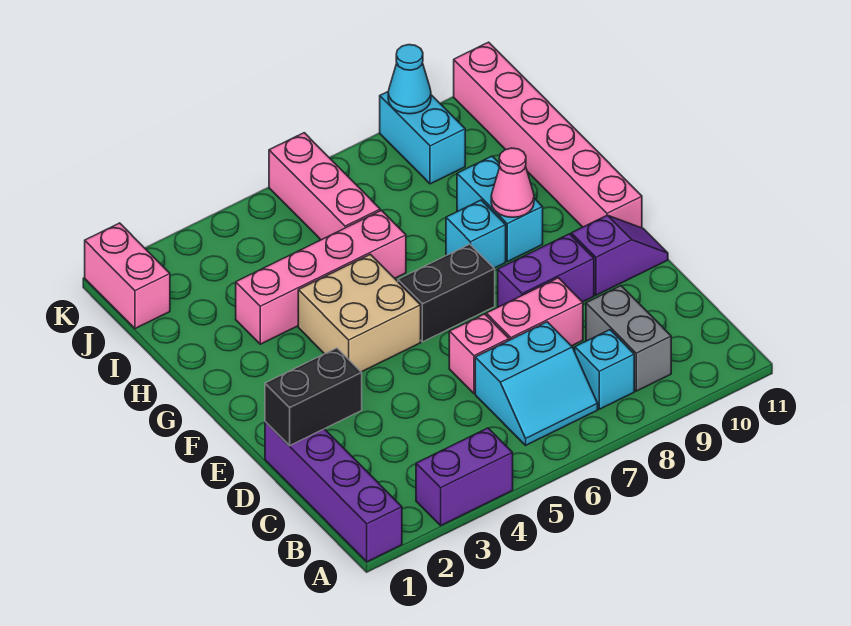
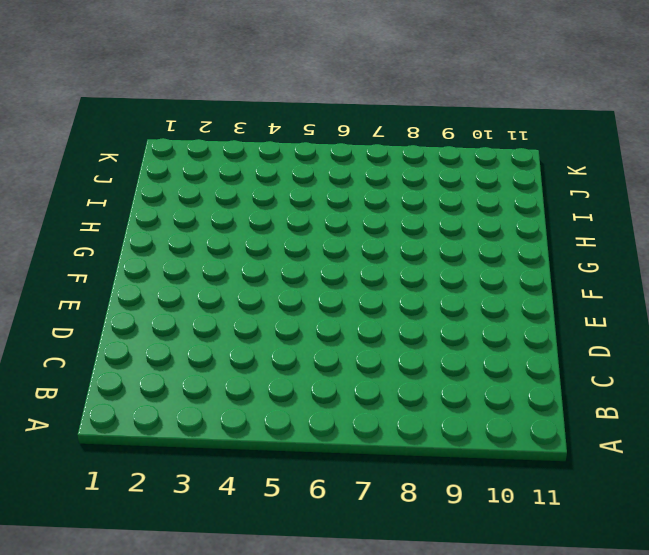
none -> purple brick A1:D1 level 1
none -> purple brick A3:A4 level 1
none -> cyan slope B6:C7 level 1 top C

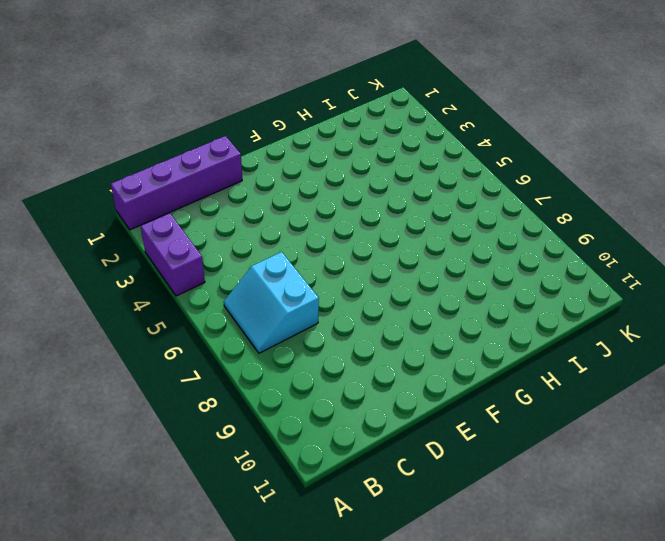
none -> cyan brick B8 level 1
none -> grey brick B9:C9 level 1
none -> pink brick D6 level 1

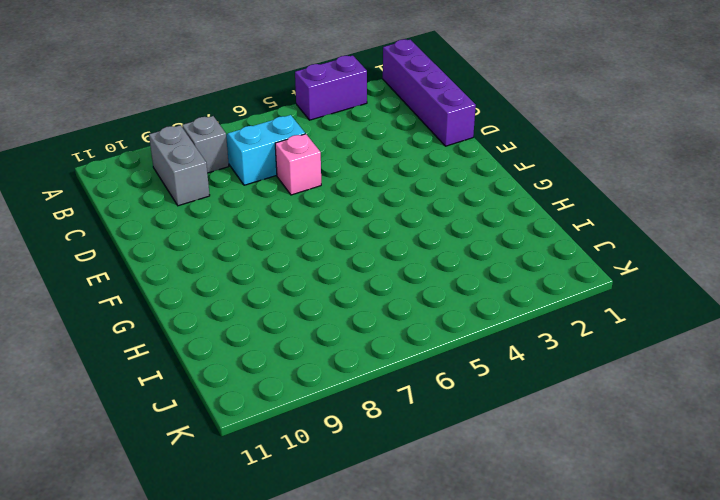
grey brick B8 level 1 -> cyan brick B8 level 1
none -> pink brick D7:D8 level 1
none -> purple brick E8:E9 level 1
none -> purple slope E10:E11 level 1 top 10

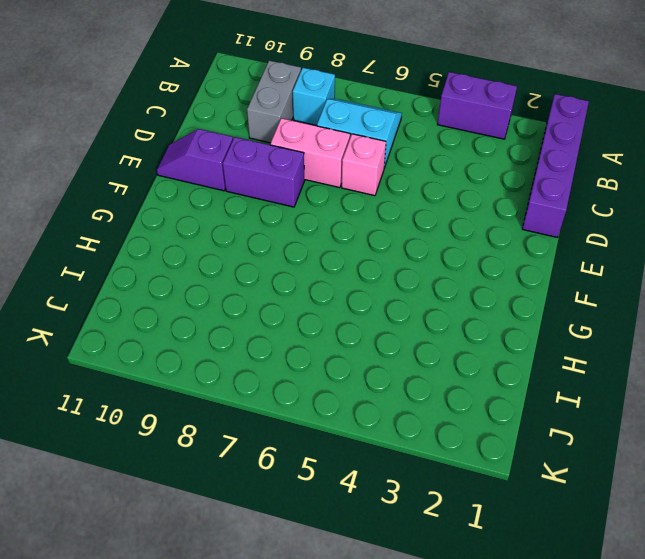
none -> tan brick F4:G5 level 1
none -> black brick F6:F7 level 1
none -> pink brick F11:K11 level 1

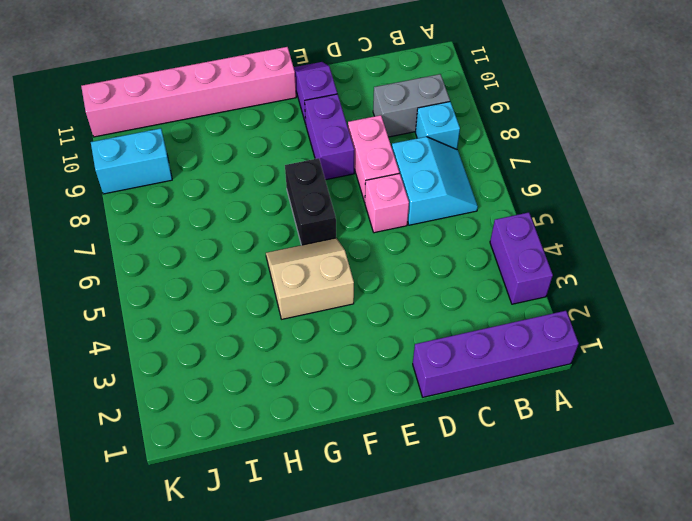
tan slope F4:G5 level 1 top 4 -> tan brick F4:G5 level 1
none -> cyan brick G8 level 1
none -> cyan brick G9:H9 level 1
none -> pink brick H3:H6 level 1

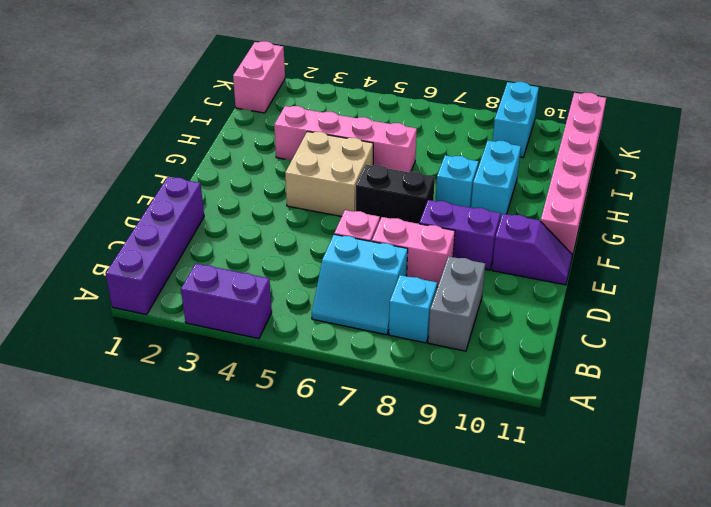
none -> pink brick I6:K6 level 1
none -> black brick D1:D2 level 2
none -> pink cone G9 level 2

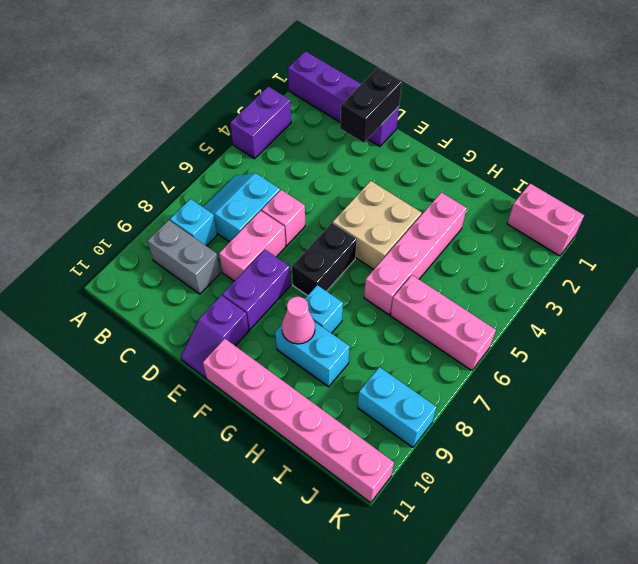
none -> cyan cone K9 level 2

